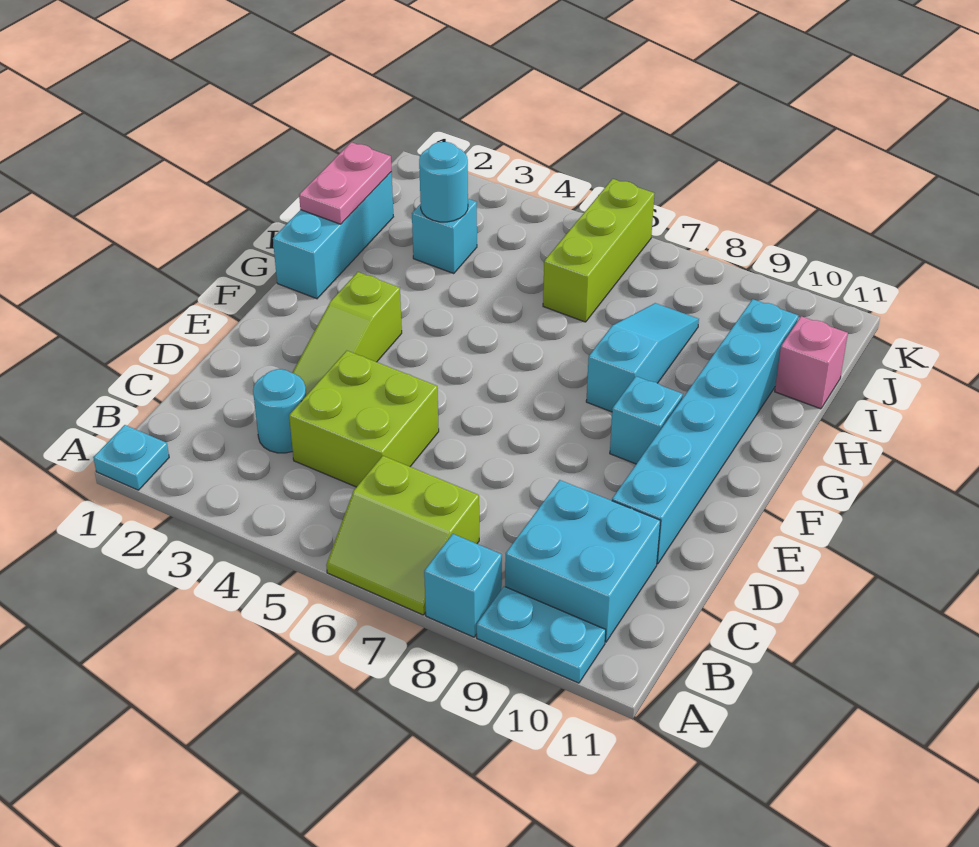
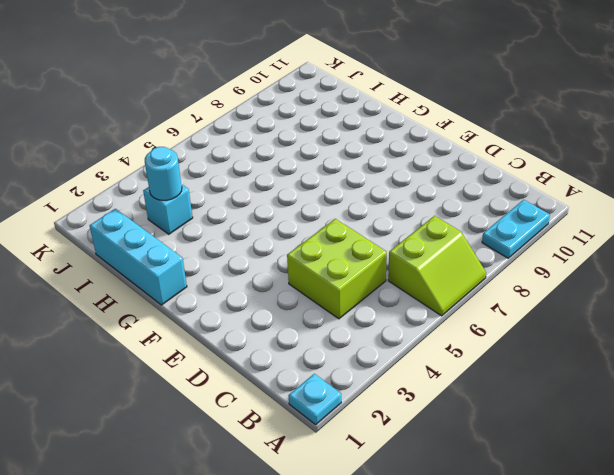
none -> cyan brick A8 level 1
none -> cyan brick B9:C10 level 1
none -> cyan round brick C3 level 1

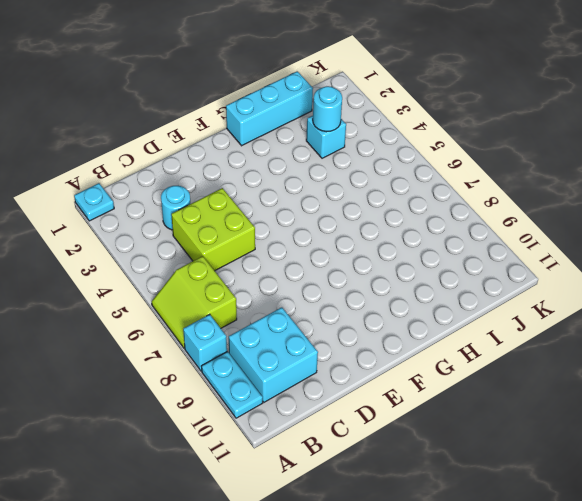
none -> lime slope D3:F3 level 1 top F
none -> cyan brick D10:I10 level 1
none -> cyan brick F9 level 1

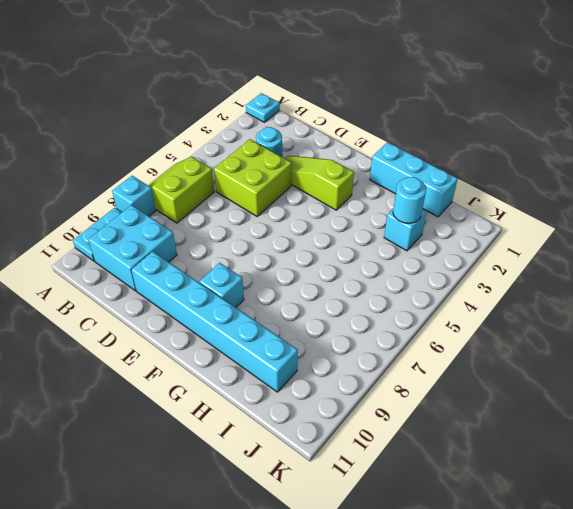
none -> cyan slope G8:I8 level 1 top G
none -> lime brick I6:K6 level 1
none -> pink brick I11 level 1

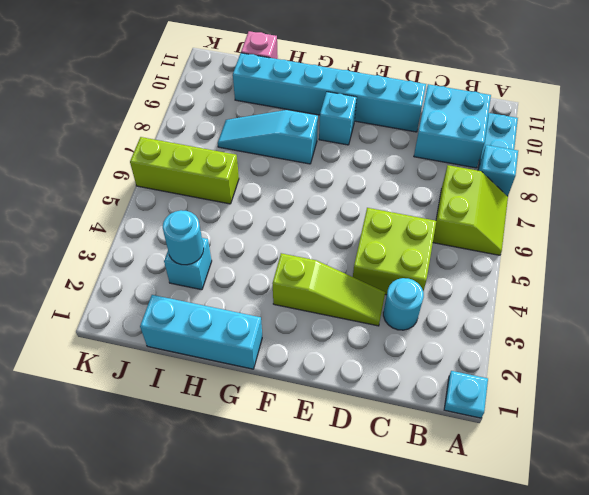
none -> pink plate H1:I1 level 2

